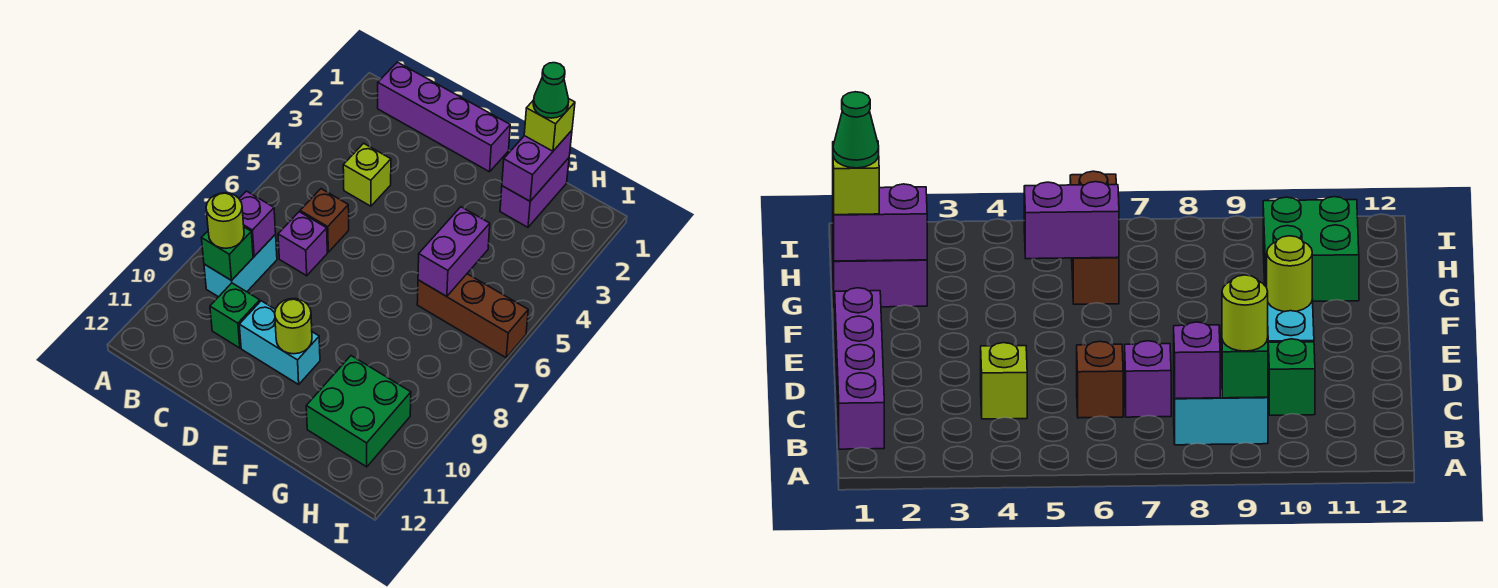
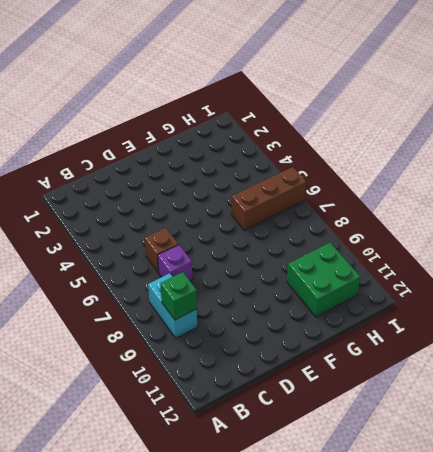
none -> purple brick B1:E1 level 1
none -> lime brick C4 level 1
none -> green brick C10 level 1

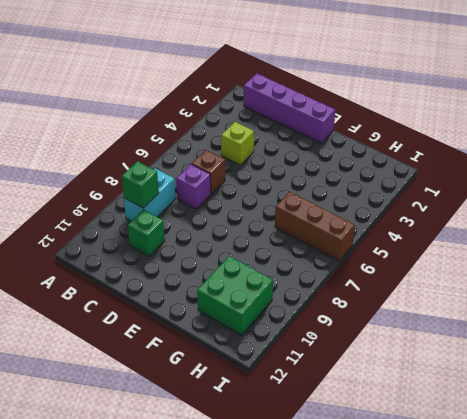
none -> cyan brick D10:E10 level 1
none -> purple brick G1:G2 level 1
none -> purple brick B8 level 2

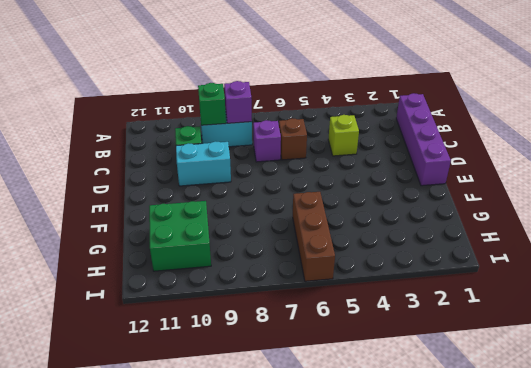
cyan brick D9:D10 level 1 -> cyan brick D10:E10 level 1
none -> purple brick G1:G2 level 1
none -> lime round brick E10 level 2
none -> purple brick G1:G2 level 2

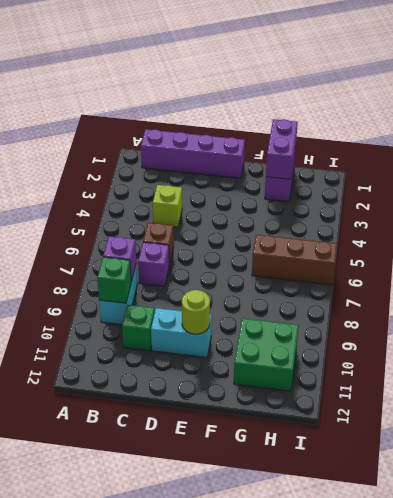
none -> purple brick G5:G6 level 2
none -> lime round brick B9 level 3
none -> lime brick G1 level 3

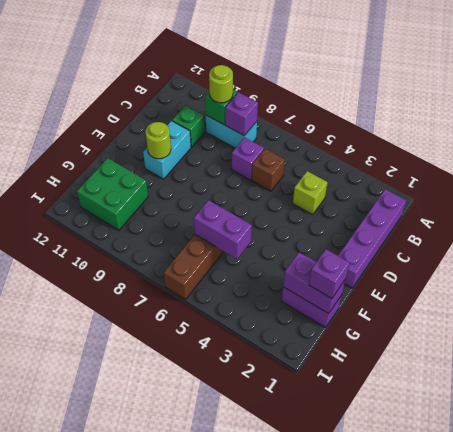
purple brick G1 level 3 -> lime brick G1 level 3
none -> green cone G1 level 4

